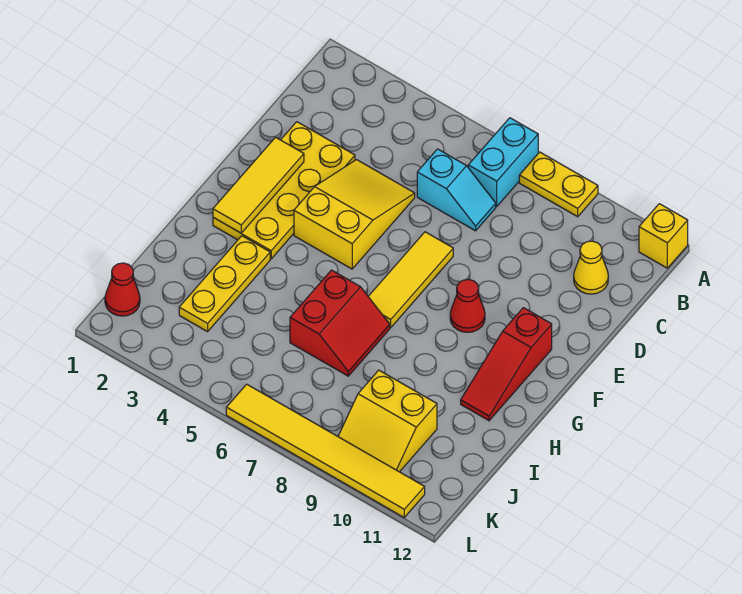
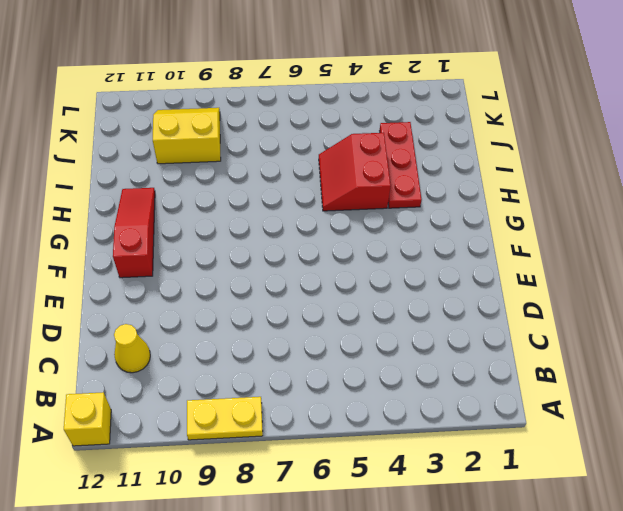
red plate H3:J3 level 1 -> yellow plate H3:J3 level 1
red slope H4:I5 level 1 top 4 -> red slope H6:I7 level 1 top 6
none -> cyan brick A7:B7 level 1
none -> cyan slope C6:C7 level 1 top 6
none -> yellow plate D2:G3 level 1

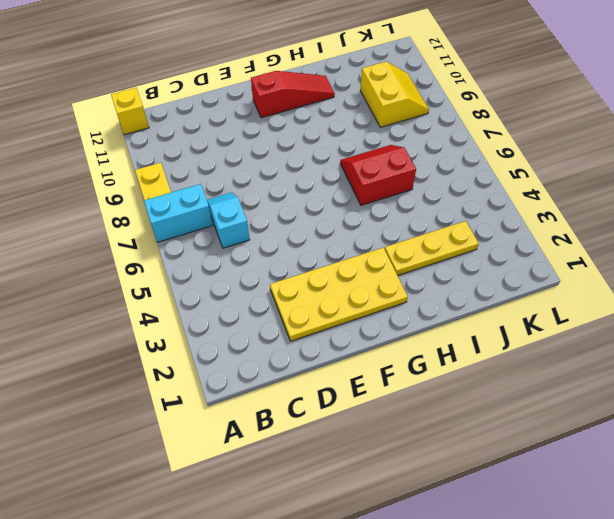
none -> yellow cone C11 level 1
none -> yellow slope D4:F5 level 1 top F
none -> yellow tile E7:G7 level 1

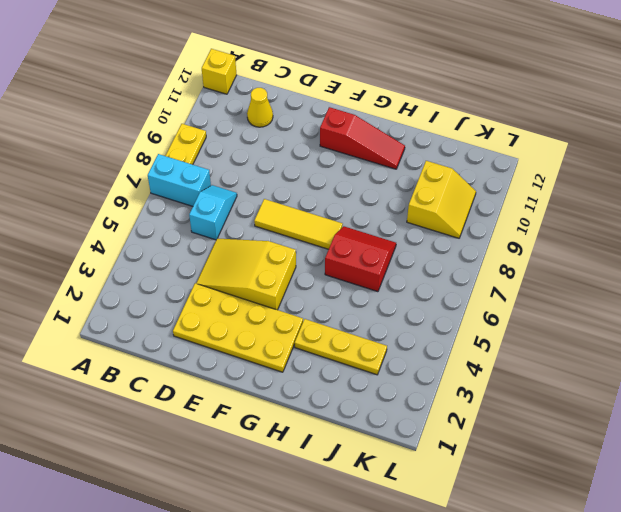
none -> red cone F9 level 1
none -> red cone K1 level 1
none -> yellow tile L6:L11 level 1

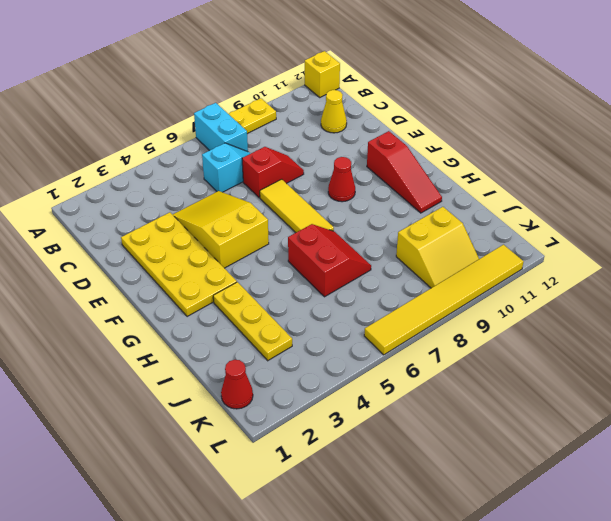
red slope D7:D8 level 1 top 7 -> none
none -> yellow tile E2:G2 level 2

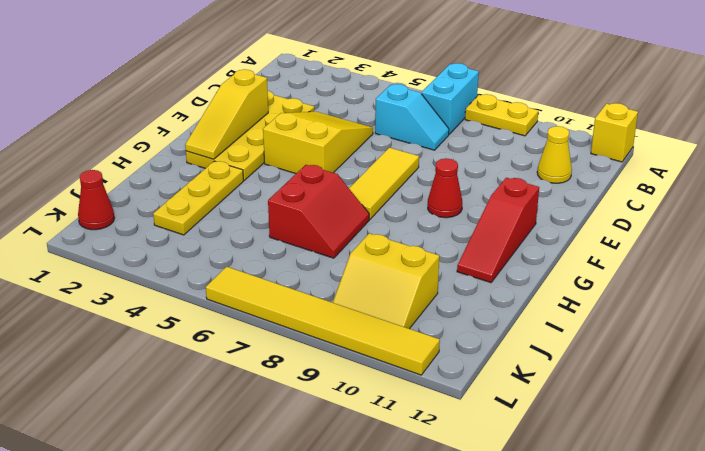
yellow slope E2:G2 level 2 top E -> yellow tile E2:G2 level 2

